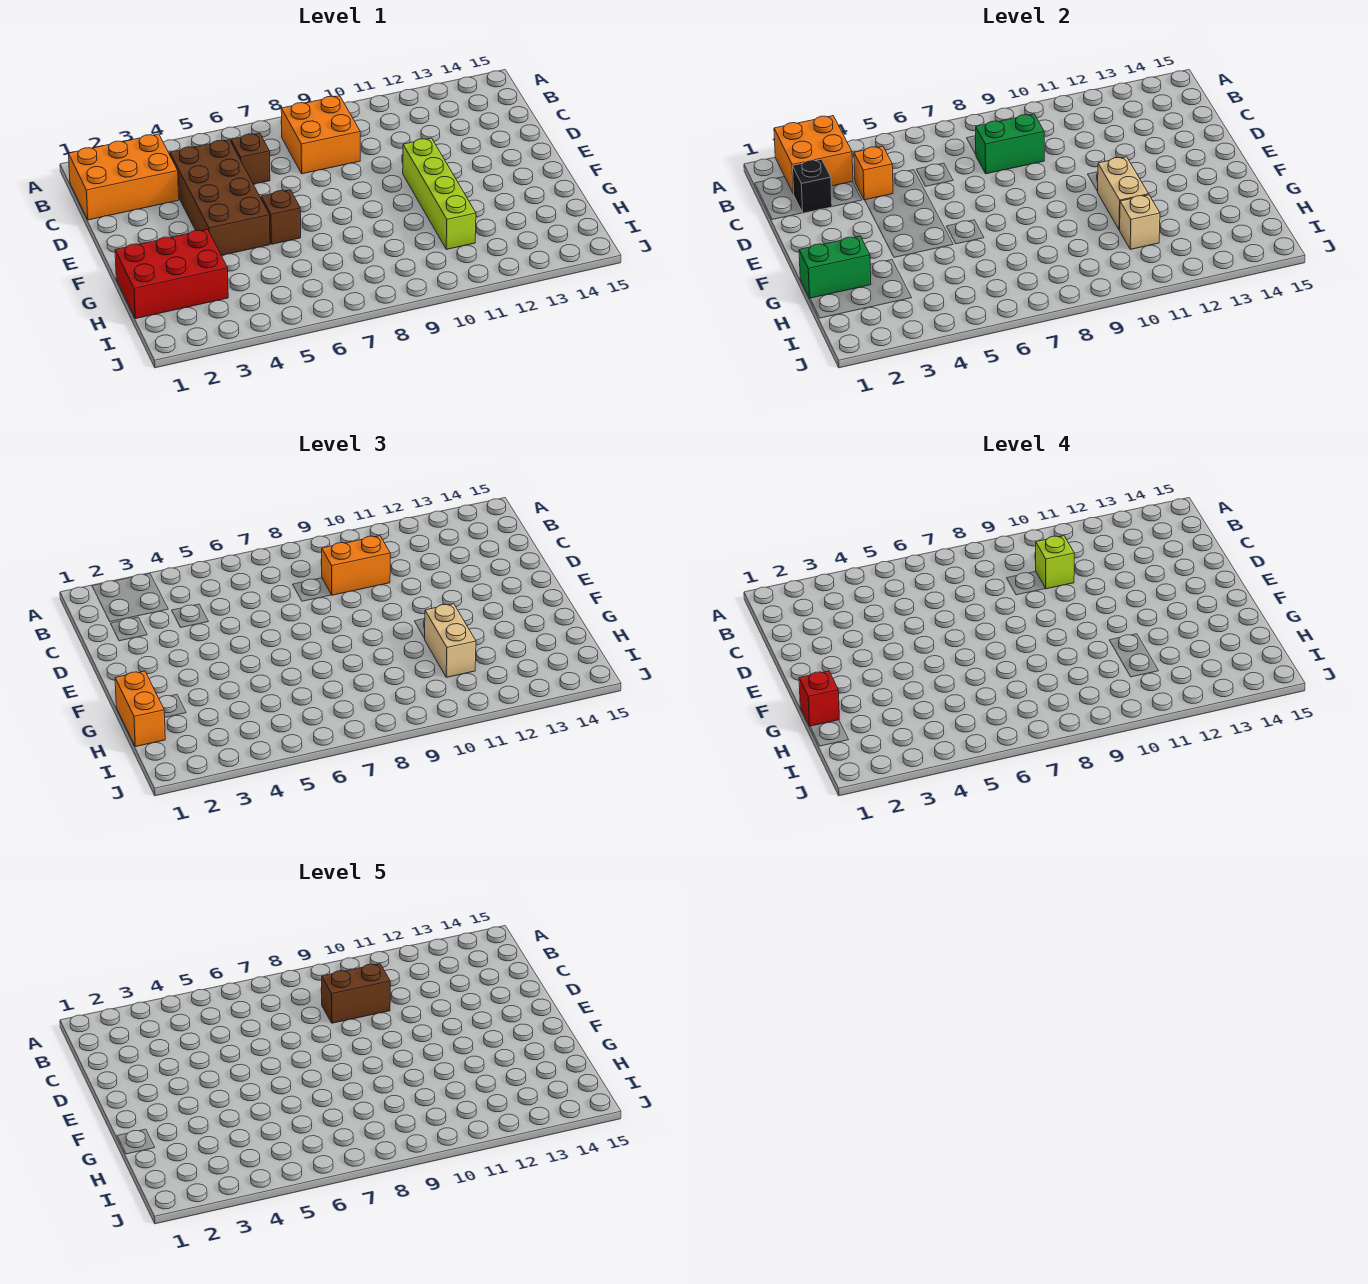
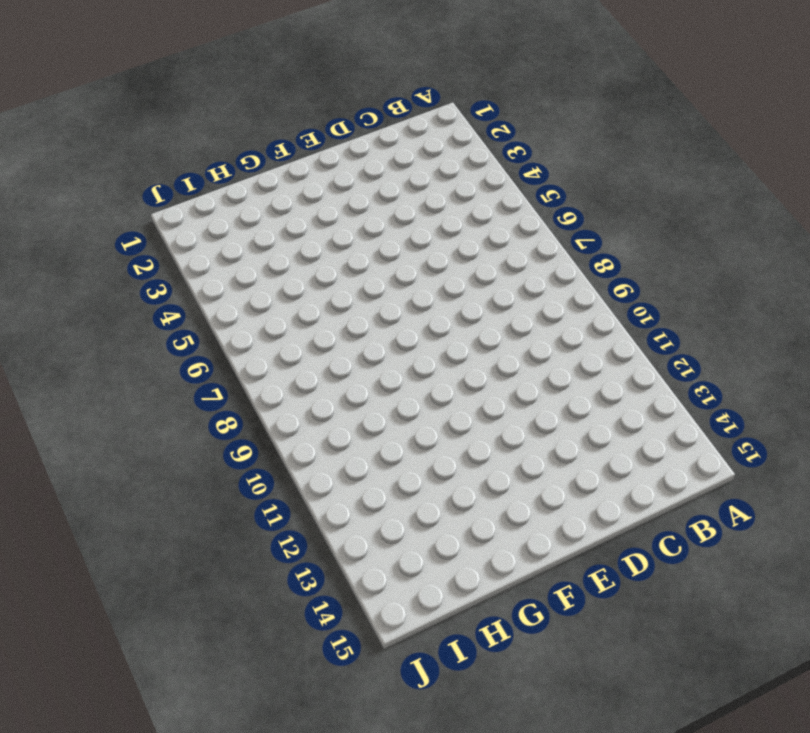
none -> orange brick B1:C3 level 1
none -> orange brick B8:C9 level 1
none -> brown brick C4:F5 level 1

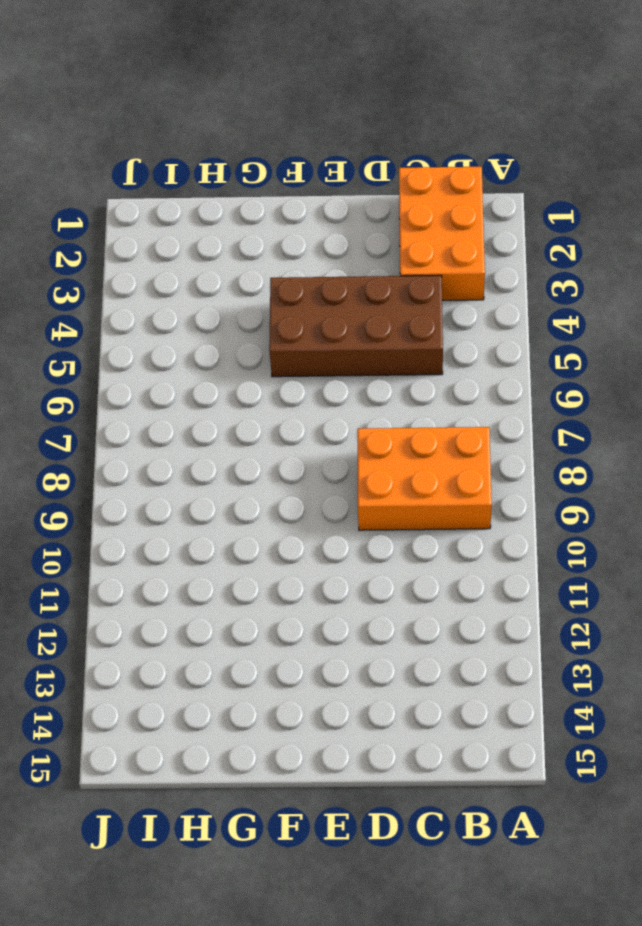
orange brick B8:D9 level 1 -> orange brick B8:C9 level 1
none -> brown brick C6 level 1
none -> lime brick E11:H11 level 1
none -> brown brick F6 level 1

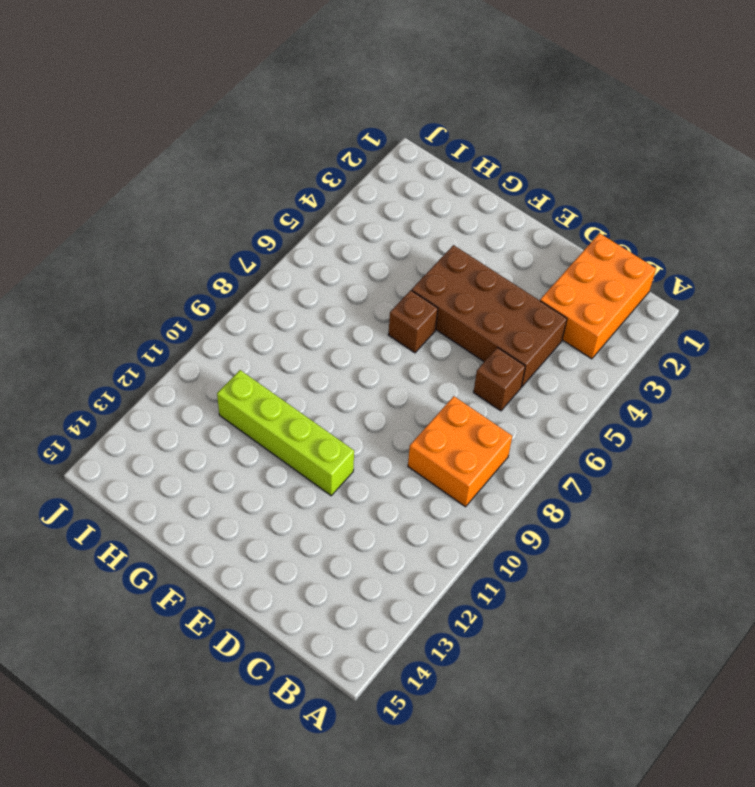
none -> red brick G1:H3 level 1
none -> orange brick A2:B3 level 2
none -> black brick C2 level 2

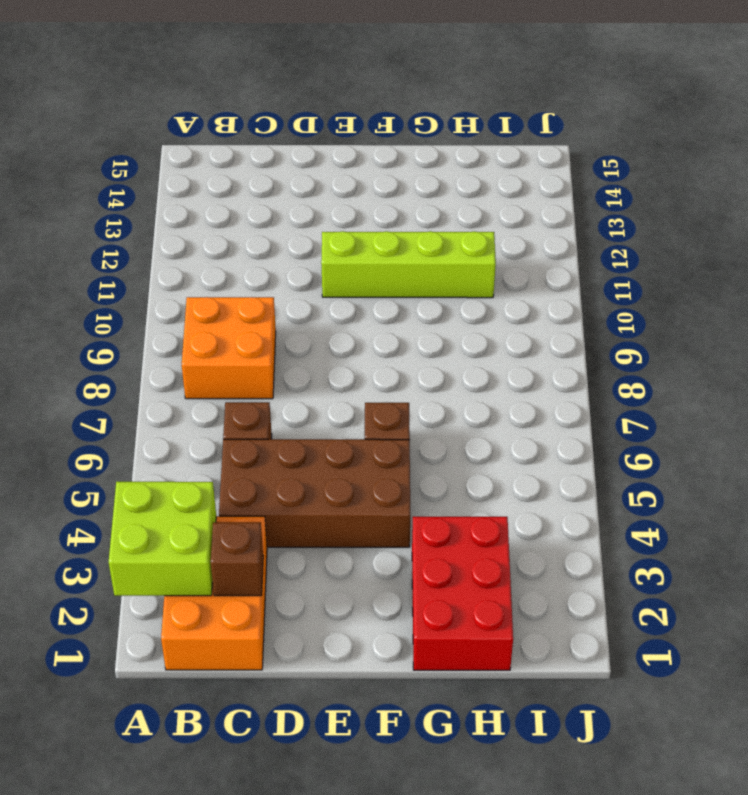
lime brick A2:B3 level 2 -> orange brick A2:B3 level 2
brown brick C2 level 2 -> black brick C2 level 2
none -> orange brick C4 level 2
none -> green brick C8:C9 level 2
none -> tan brick F11:G11 level 2

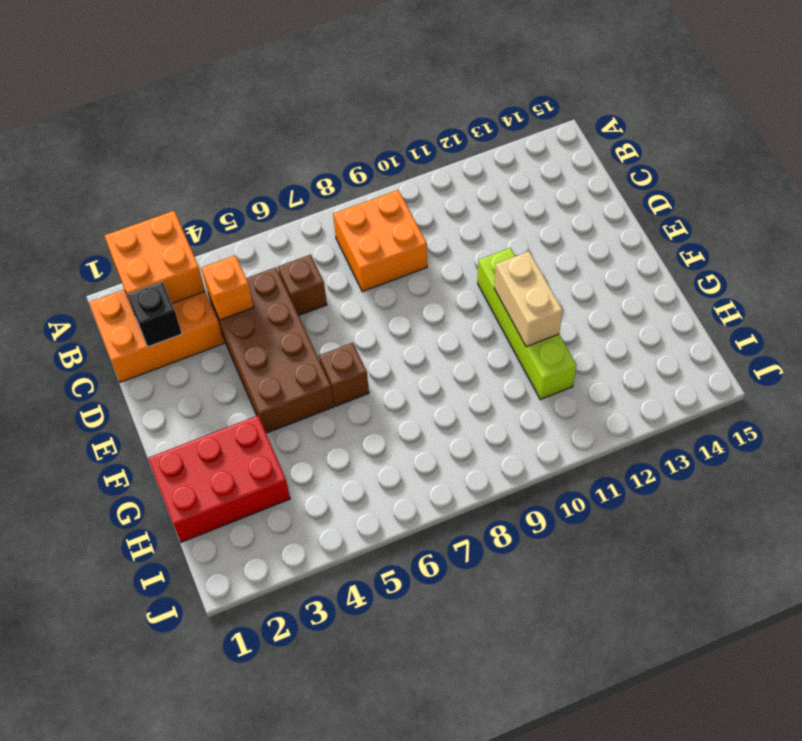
none -> green brick C8:C9 level 2
none -> green brick G1:G2 level 2
none -> tan brick H11 level 2

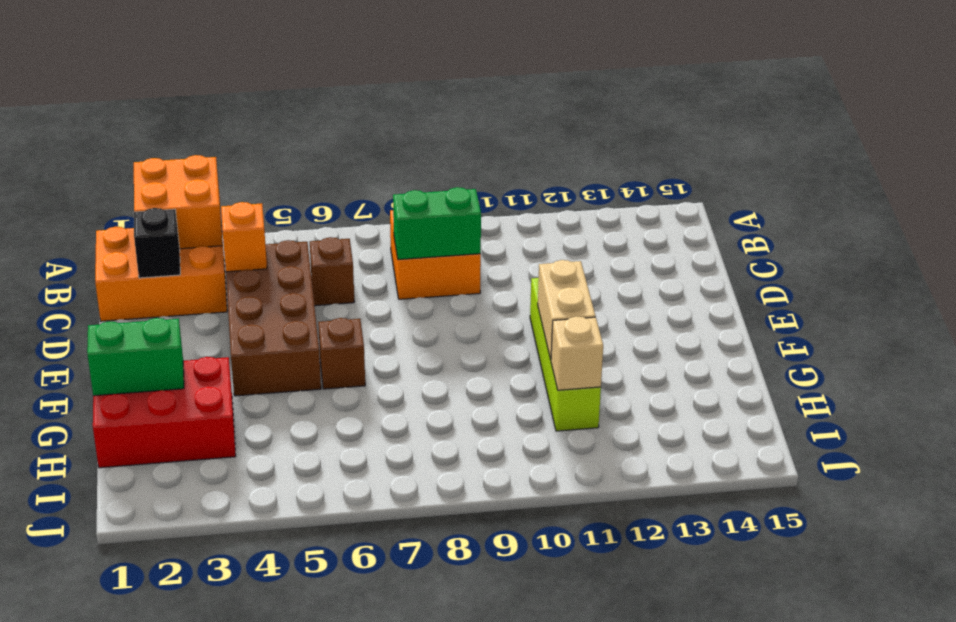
none -> orange brick C9:C10 level 3
none -> orange brick G1:H1 level 3
none -> tan brick G11:H11 level 3

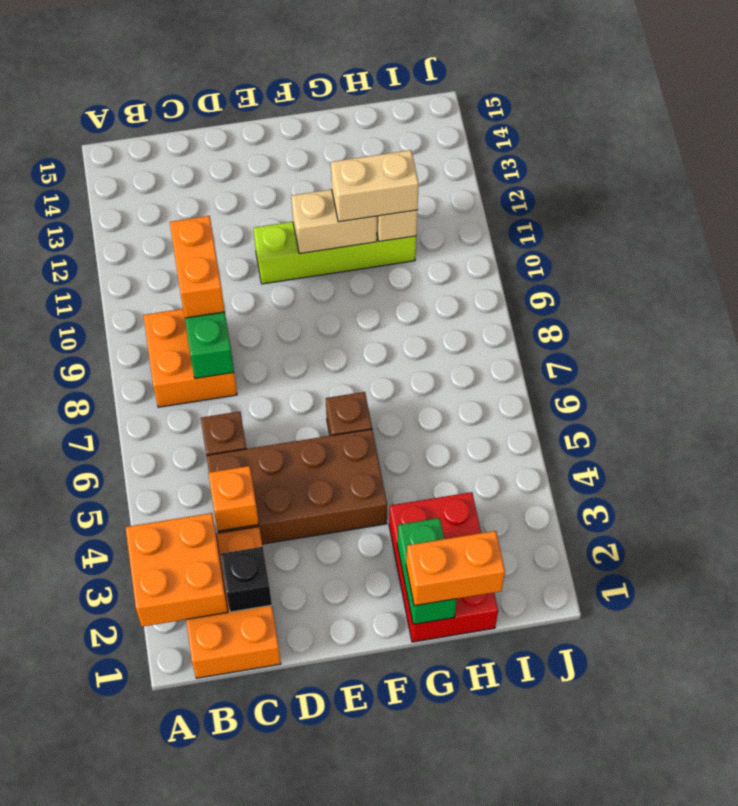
none -> lime brick C10 level 4
none -> red brick G1 level 4
none -> brown brick C9:C10 level 5

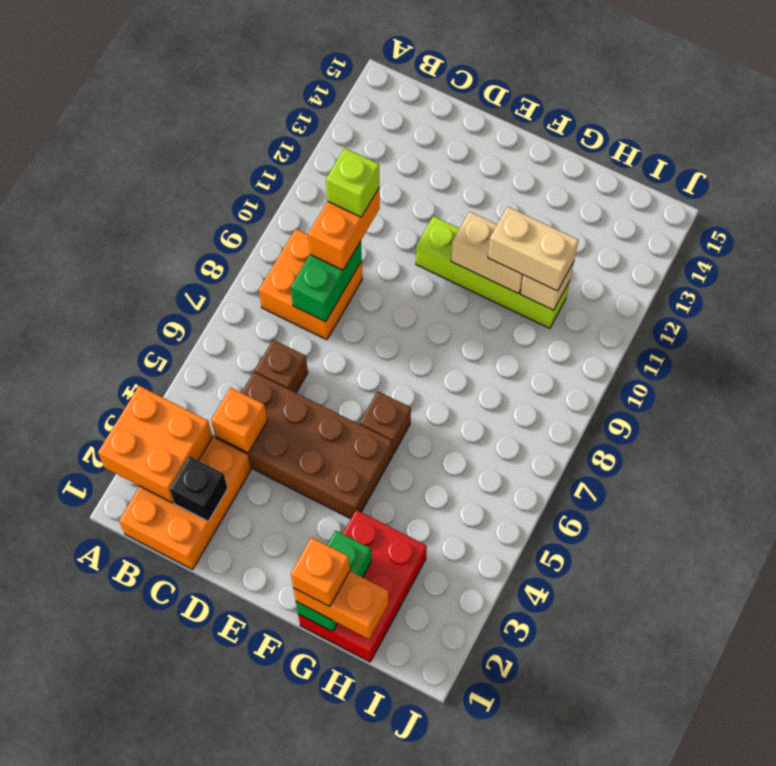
orange brick G1 level 4 -> red brick G1 level 4
none -> brown brick C9:C10 level 5

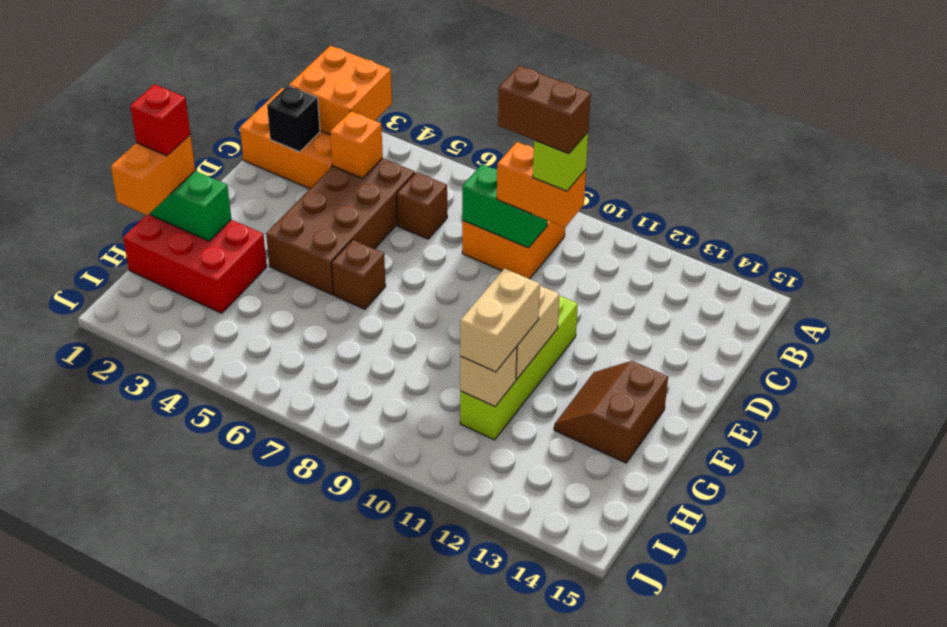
brown slope F13:G14 level 1 top 14 -> none

